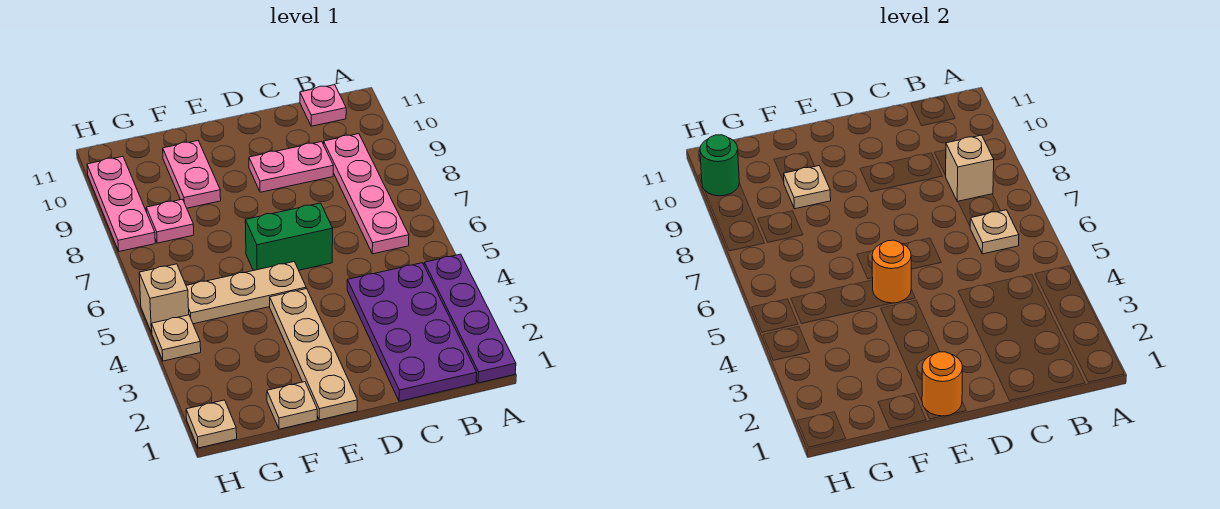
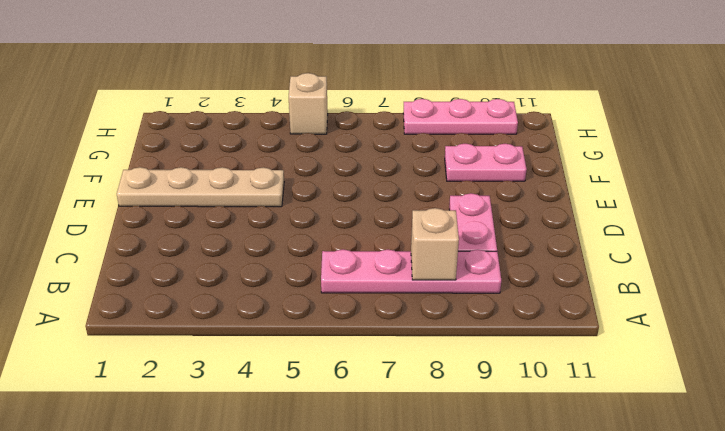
none -> purple plate A1:A4 level 1
none -> purple plate B1:C4 level 1
none -> pink plate B11 level 1

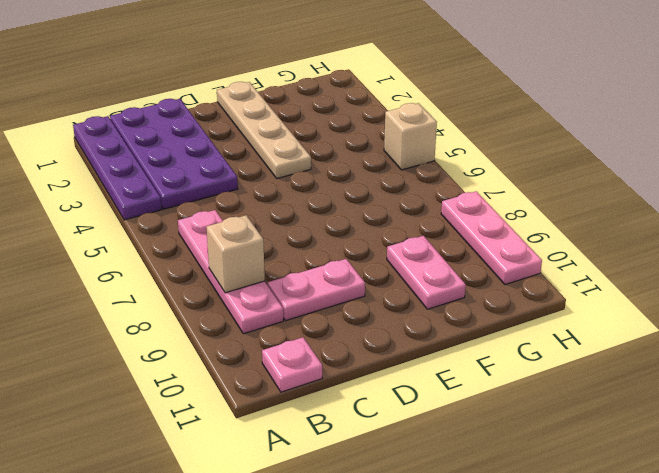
none -> green brick D6:E6 level 1
none -> tan plate E5:G5 level 1
none -> tan plate F1 level 1

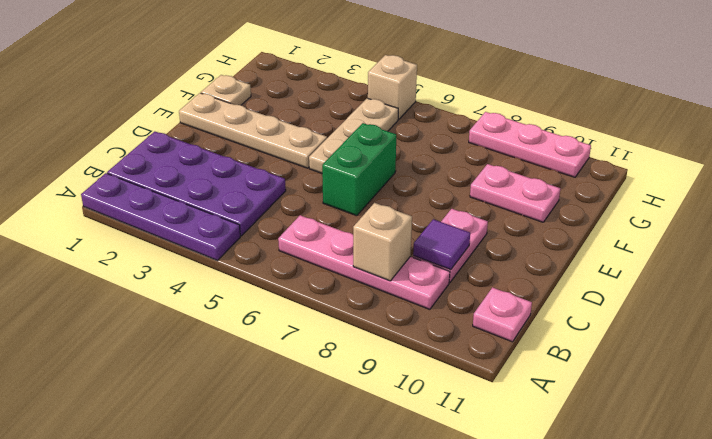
purple tile C9 level 2 -> none
none -> pink plate G8 level 1
none -> tan plate H1 level 1
none -> tan plate H4 level 1

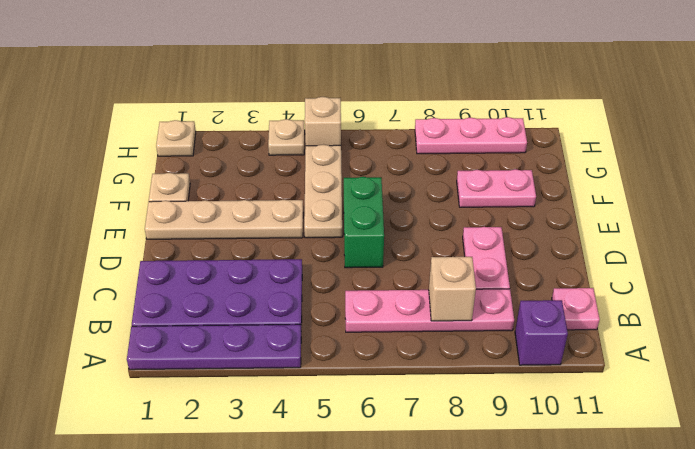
purple brick A10 level 1 -> none
none -> pink plate G8 level 1
none -> tan plate B6 level 2
none -> orange round brick E1 level 2

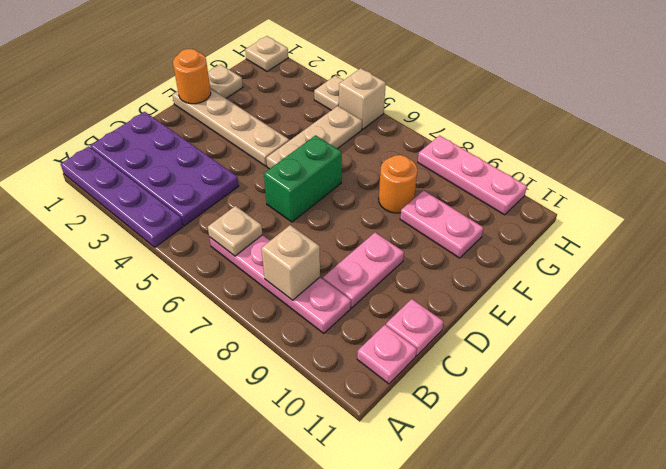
pink plate C11 level 1 -> pink plate G8 level 1
orange round brick F8 level 1 -> orange round brick E5 level 2
none -> tan plate F9 level 2
none -> green round brick H10 level 2

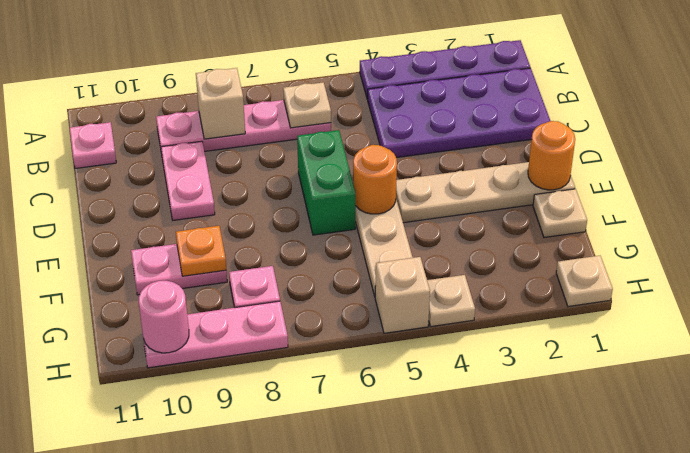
orange plate F9 level 2 -> tan plate F9 level 2
pink round brick H10 level 2 -> green round brick H10 level 2

